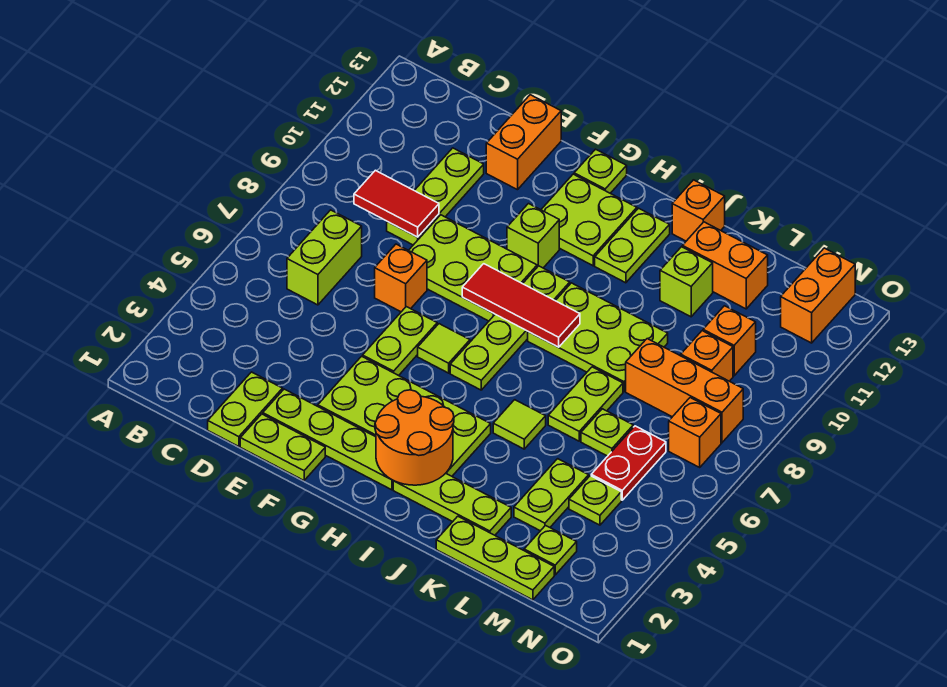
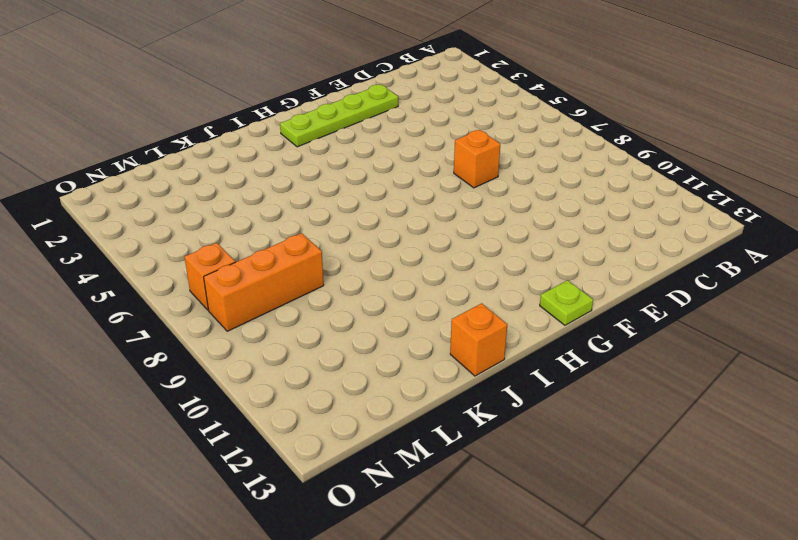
none -> lime brick C6:C7 level 1
none -> lime plate D1:D2 level 1
none -> lime plate D9:D11 level 1
none -> lime plate E1:F1 level 1

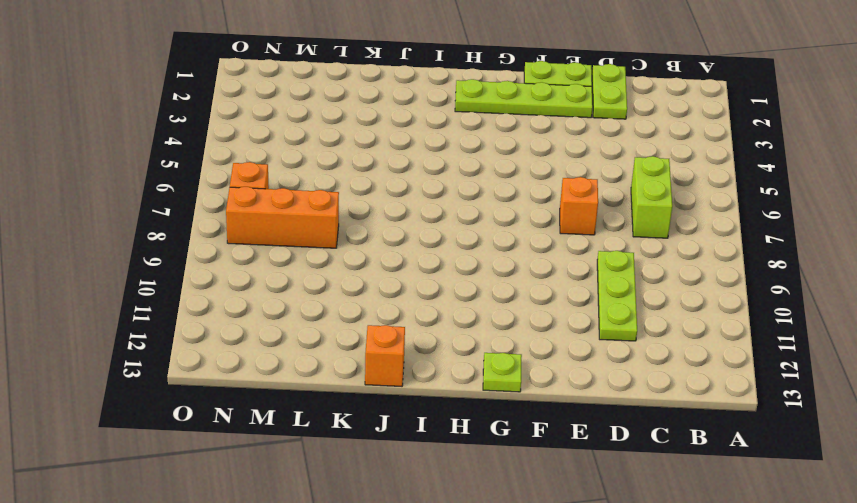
none -> lime plate E8:G9 level 1
none -> orange brick E12:E13 level 1
none -> lime plate F3:I4 level 1
none -> lime plate F5:F6 level 1

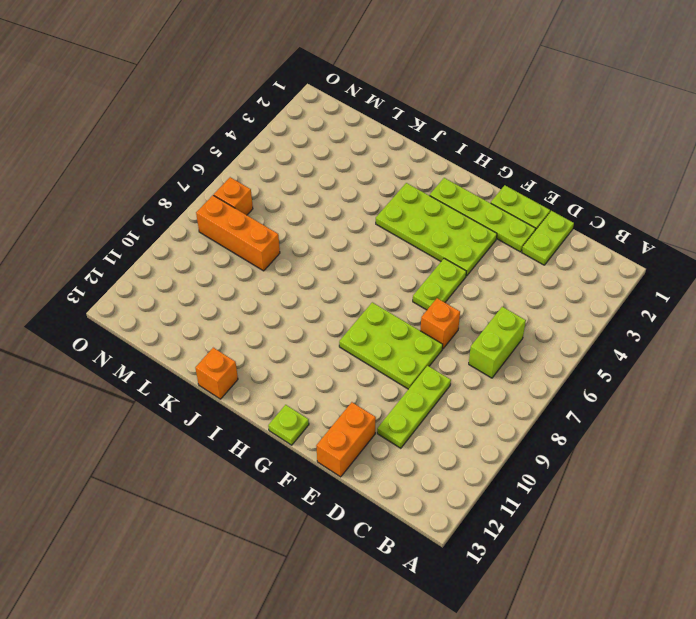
none -> lime tile G6 level 1
none -> lime brick G10 level 1
none -> lime plate G11:H12 level 1
none -> lime plate H6:H9 level 1

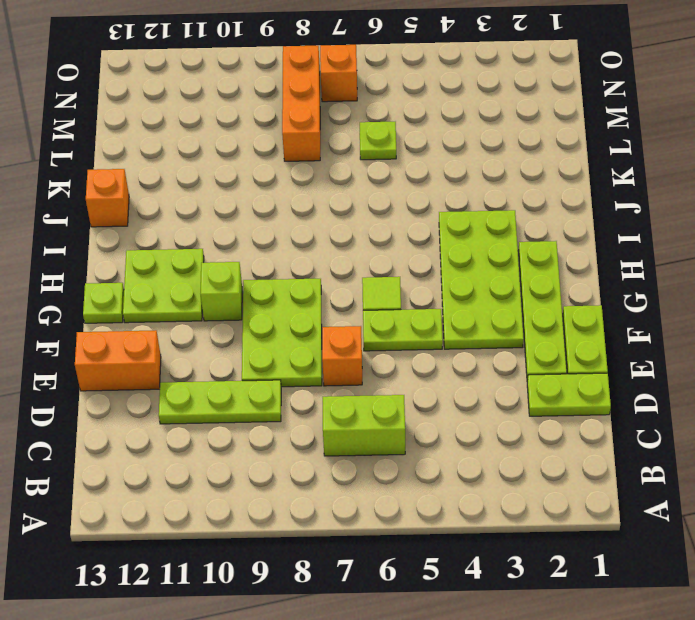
none -> lime plate H6:H9 level 1
none -> lime plate I2:K2 level 1
none -> lime plate I8:K9 level 1
none -> lime plate I11:I12 level 1

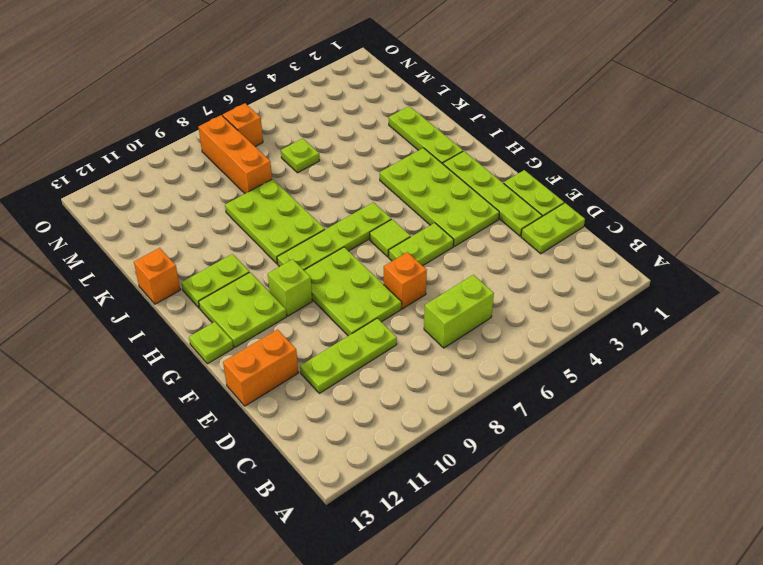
none -> lime tile J5 level 1
none -> lime plate K1:M1 level 1
none -> lime plate K6:K7 level 1
none -> lime brick K11 level 1

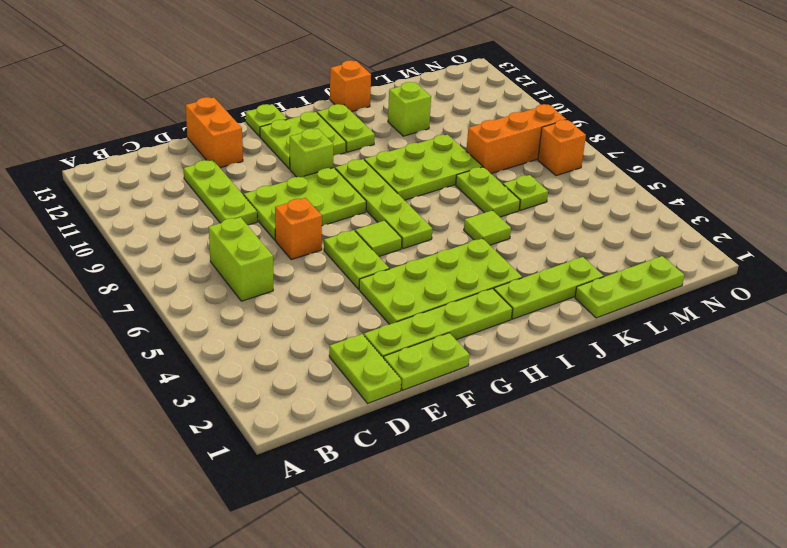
none -> orange brick K12:L12 level 1
none -> lime plate L3:L4 level 1
none -> lime plate M2 level 1
none -> lime plate M4 level 1

